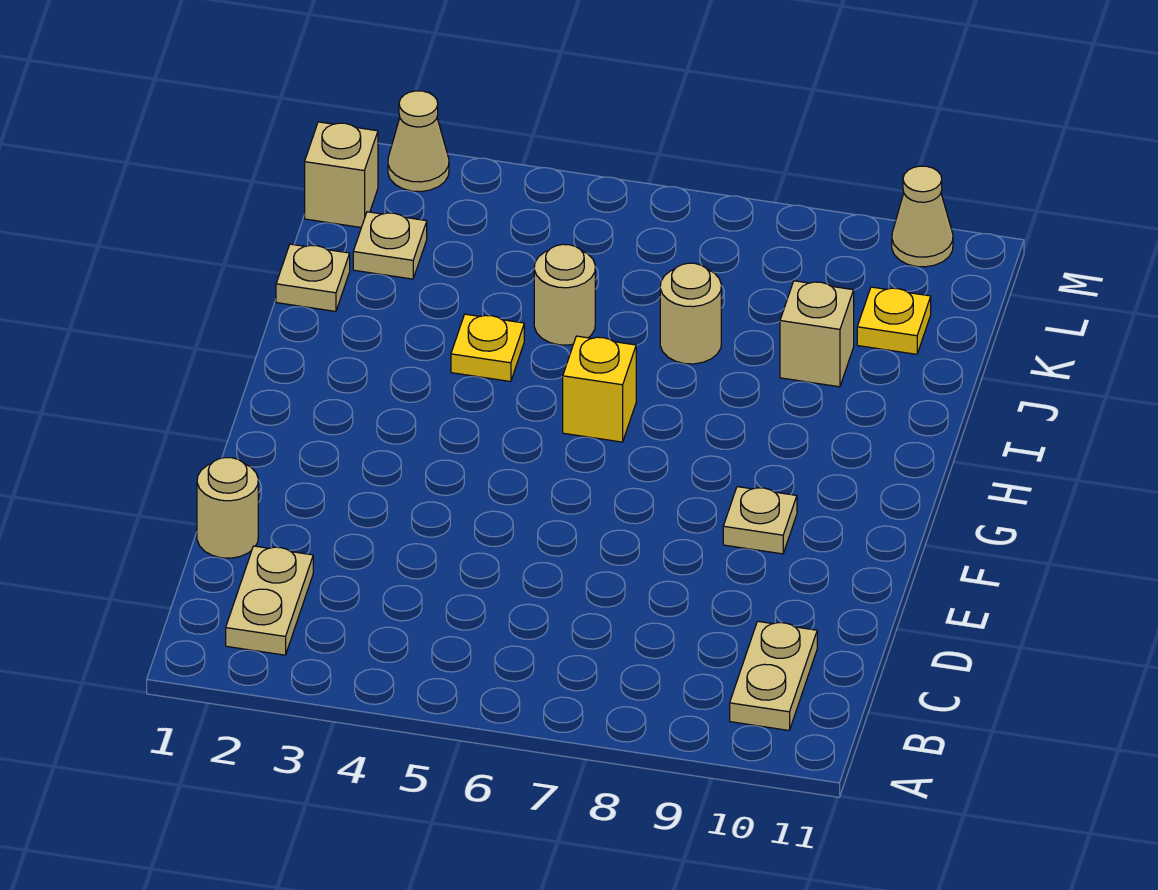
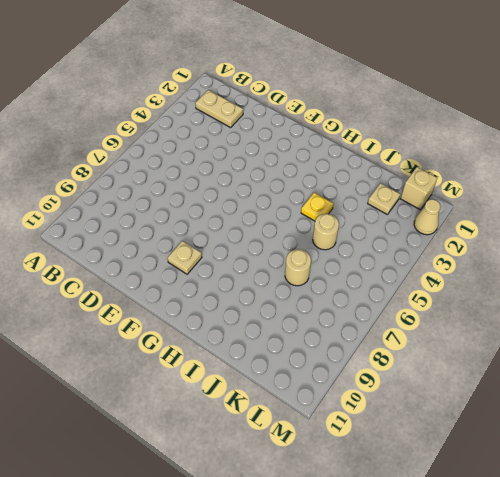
none -> tan plate B10:C10 level 1
none -> tan round brick D1 level 1
none -> yellow brick H6 level 1

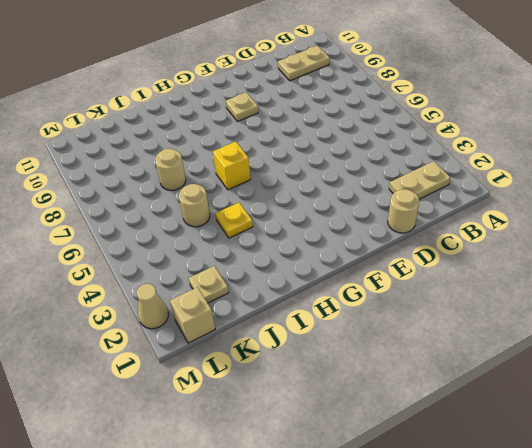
none -> tan plate J1 level 1
none -> tan brick J9 level 1
none -> yellow plate K10 level 1

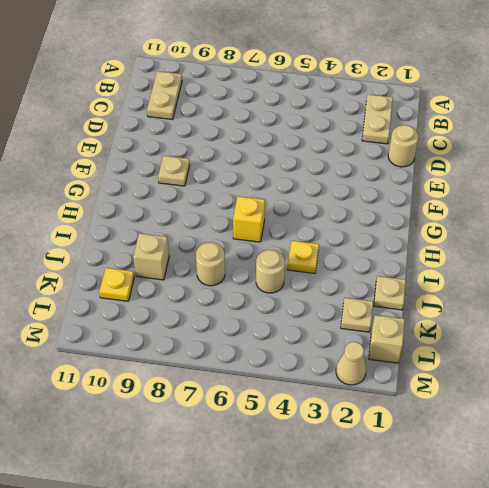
none -> tan cone M10 level 1

